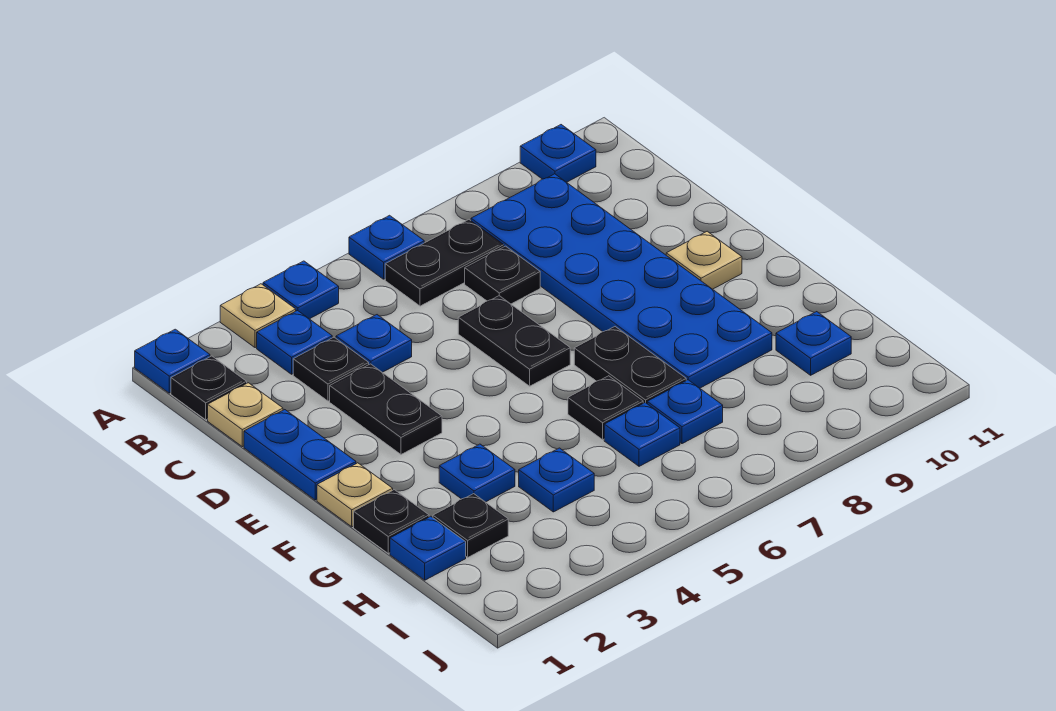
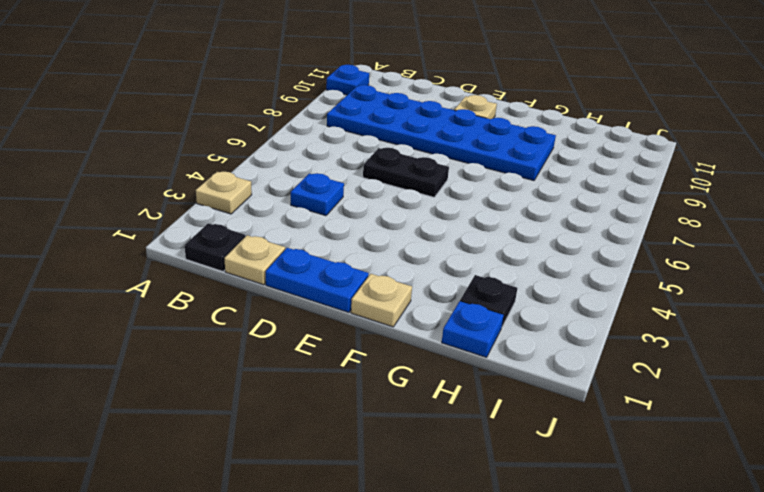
none -> blue plate A1 level 1
none -> blue plate A4 level 1
none -> blue plate A6 level 1

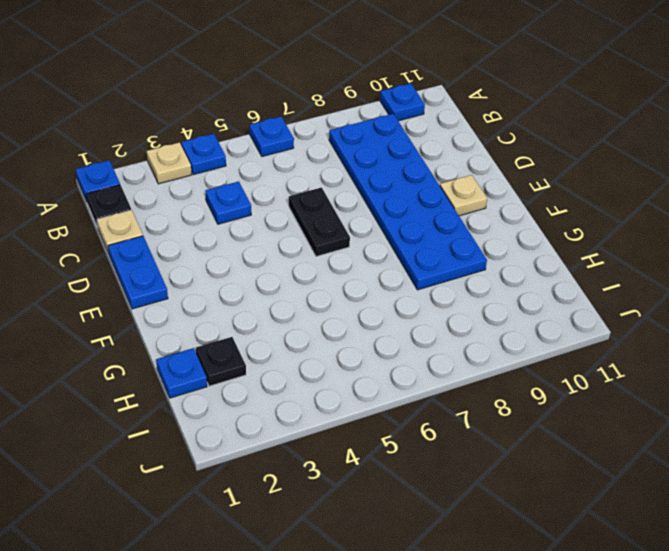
none -> blue plate B3 level 1
none -> black plate B6:B7 level 1
none -> black plate C3 level 1

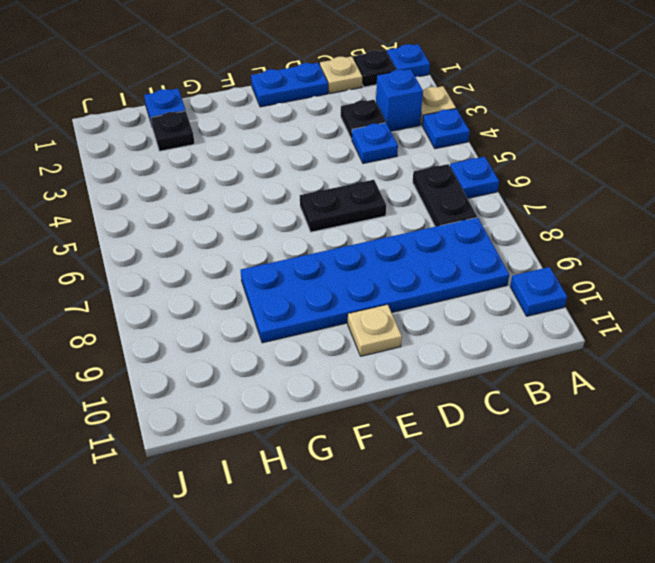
blue brick B3 level 1 -> blue plate B3 level 1
none -> black plate C7 level 1
none -> black plate D3:E3 level 1
none -> tan plate F1 level 1

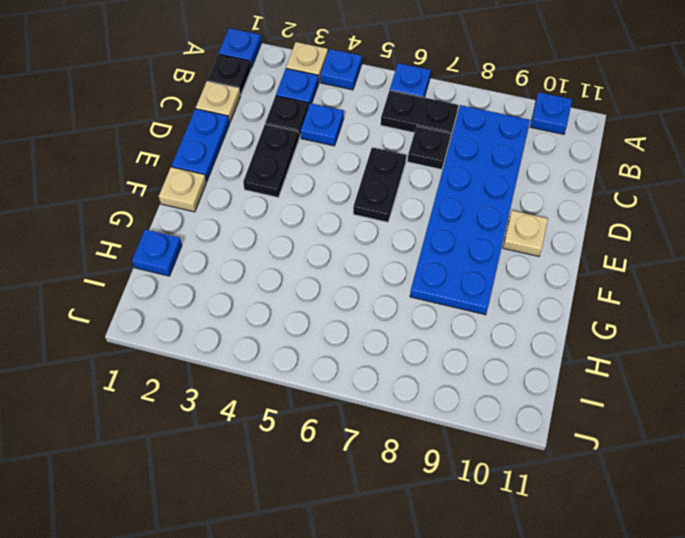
none -> black plate F7:G7 level 1
none -> black plate G1 level 1
none -> blue plate G3 level 1

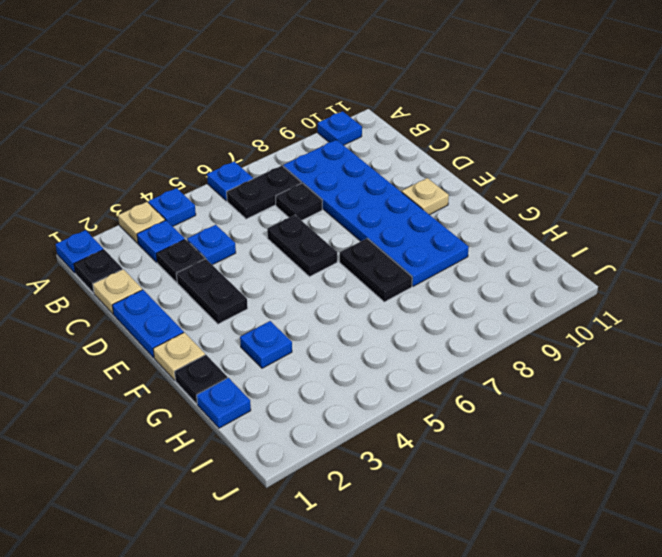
none -> black plate G6 level 1
none -> black plate H2 level 1
none -> blue plate H4 level 1

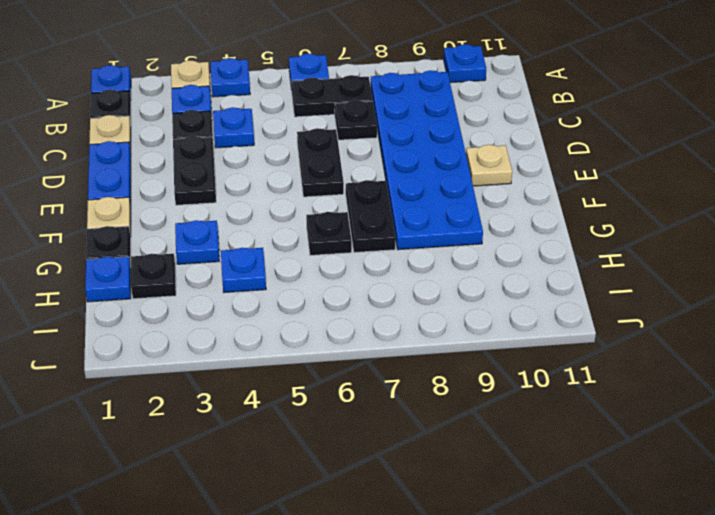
none -> blue plate H6 level 1
none -> blue plate H7 level 1
none -> blue plate H10 level 1

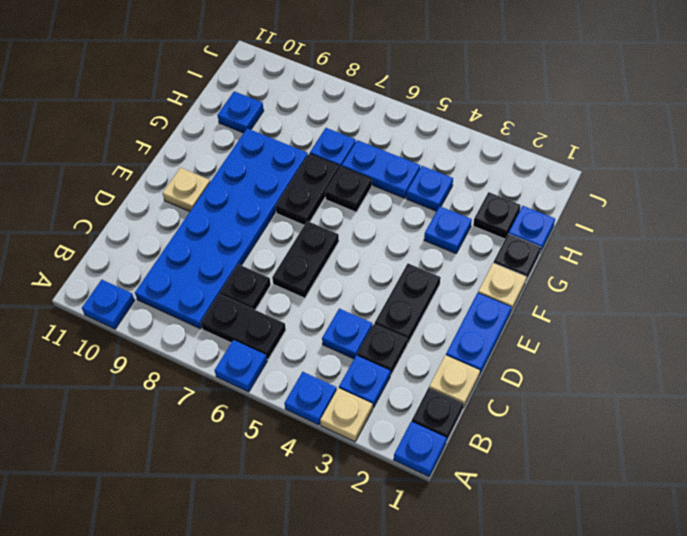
blue plate H5:H6 level 1 -> blue plate H6 level 1

